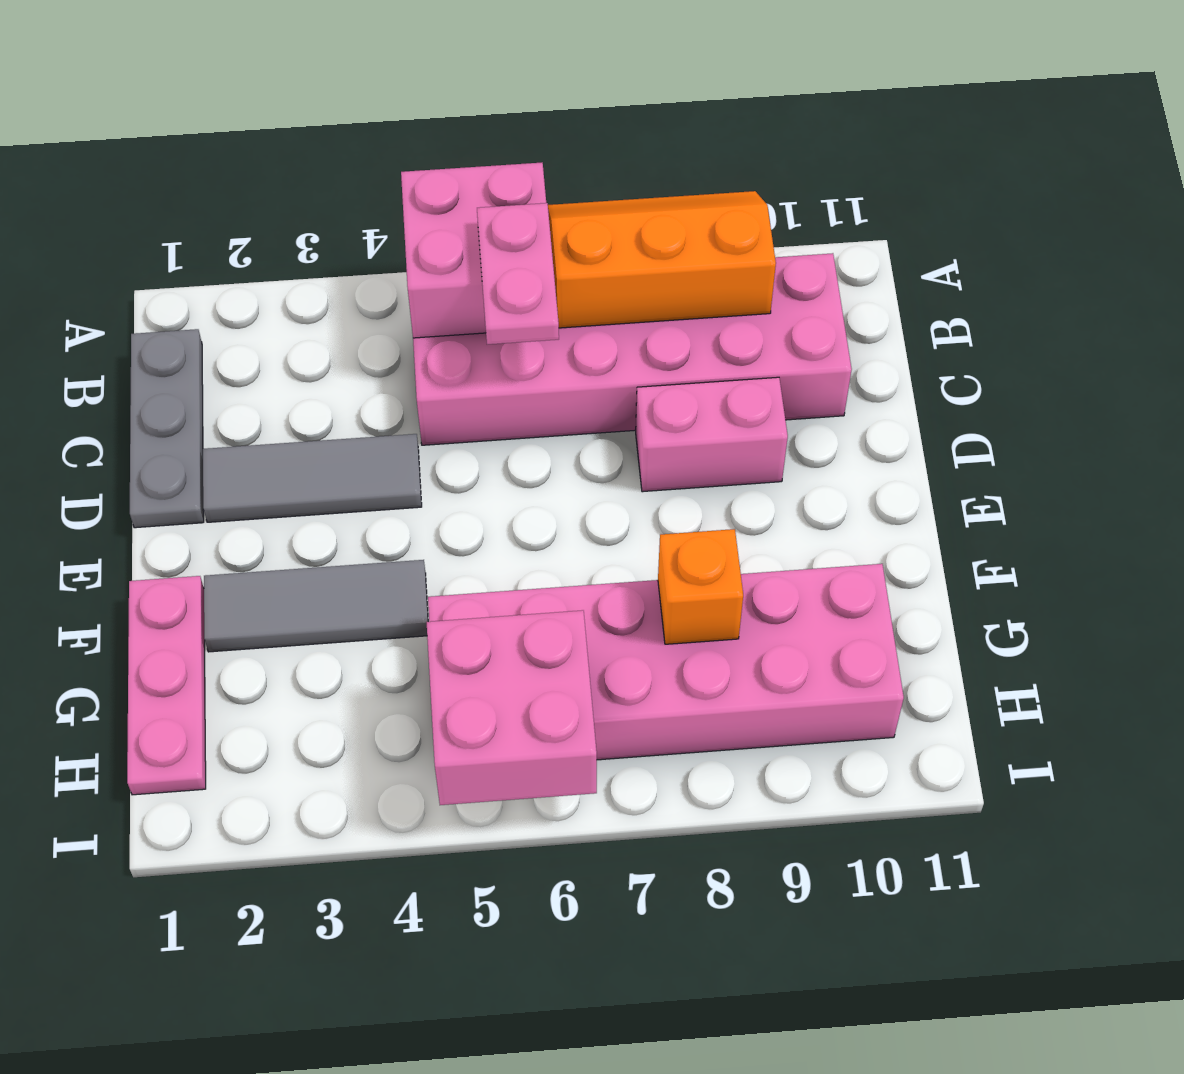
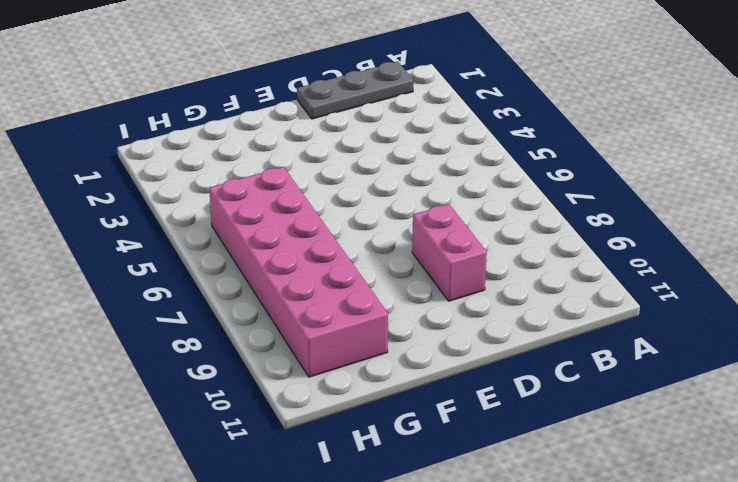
none -> pink brick B5:C10 level 1
none -> grey tile D2:D4 level 1
none -> pink plate F1:H1 level 1

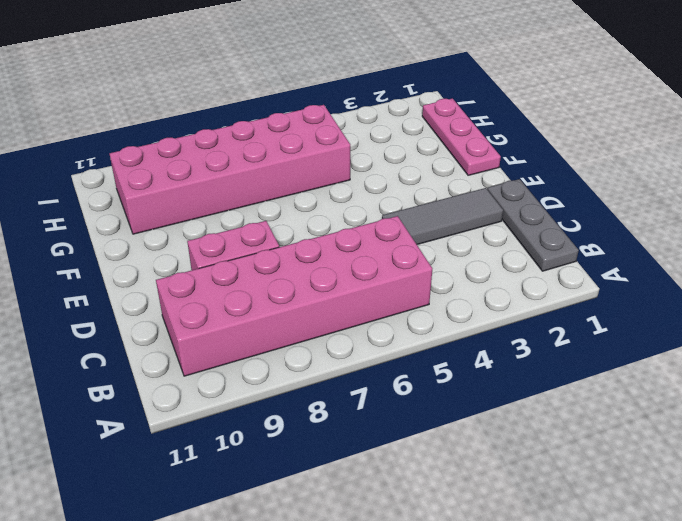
none -> grey tile F2:F4 level 1
none -> pink brick A5:B6 level 2
none -> orange slope A7:B9 level 2 top B

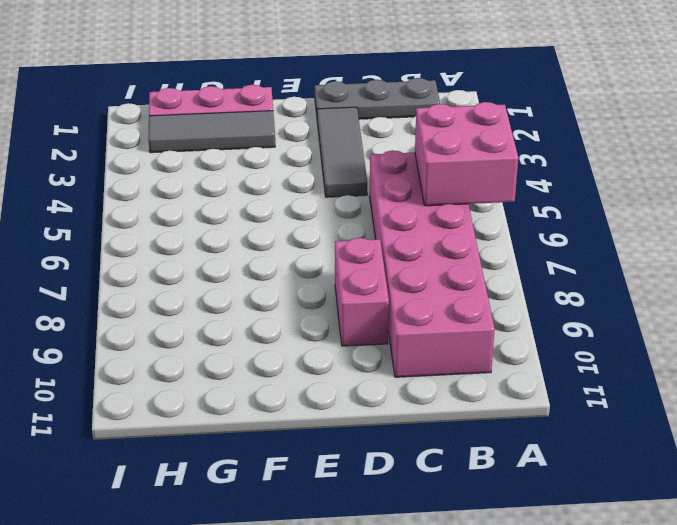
grey tile F2:H2 level 1 -> grey tile F2:F4 level 1
none -> pink brick G5:H10 level 1
none -> orange slope A7:B9 level 2 top B
none -> orange brick G8 level 2

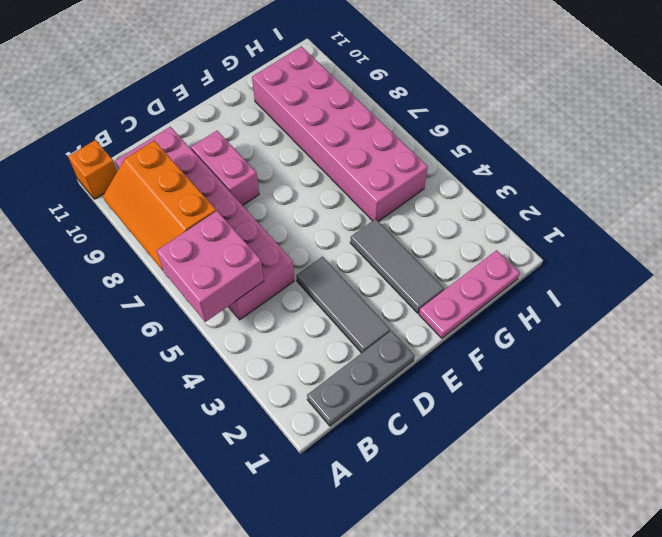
orange brick A11 level 1 -> orange brick G8 level 2
none -> pink brick H5:I6 level 2
none -> pink plate B6:C6 level 3

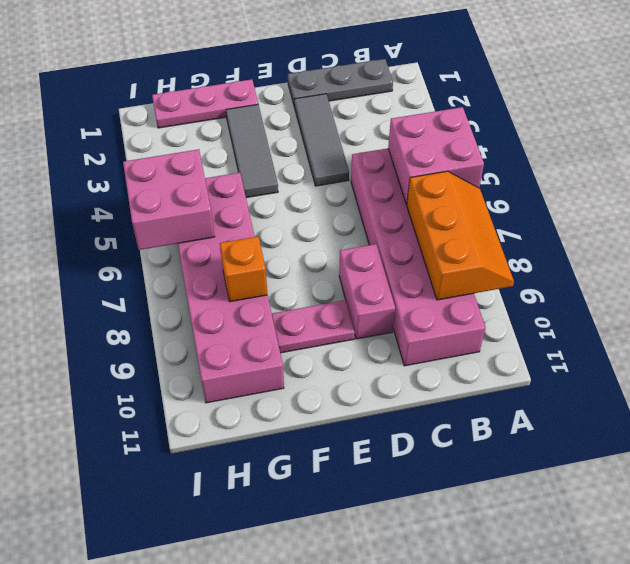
pink plate E9:F9 level 1 -> pink plate B6:C6 level 3

